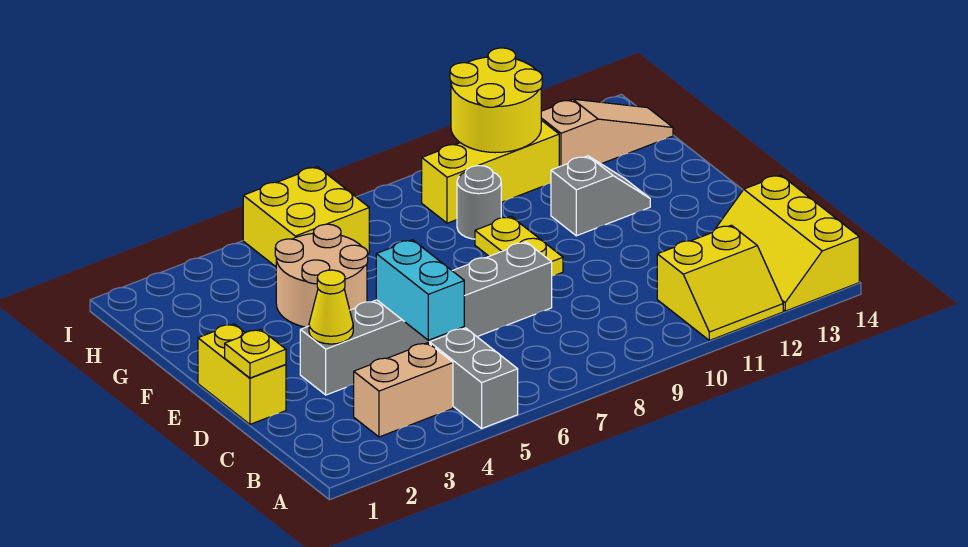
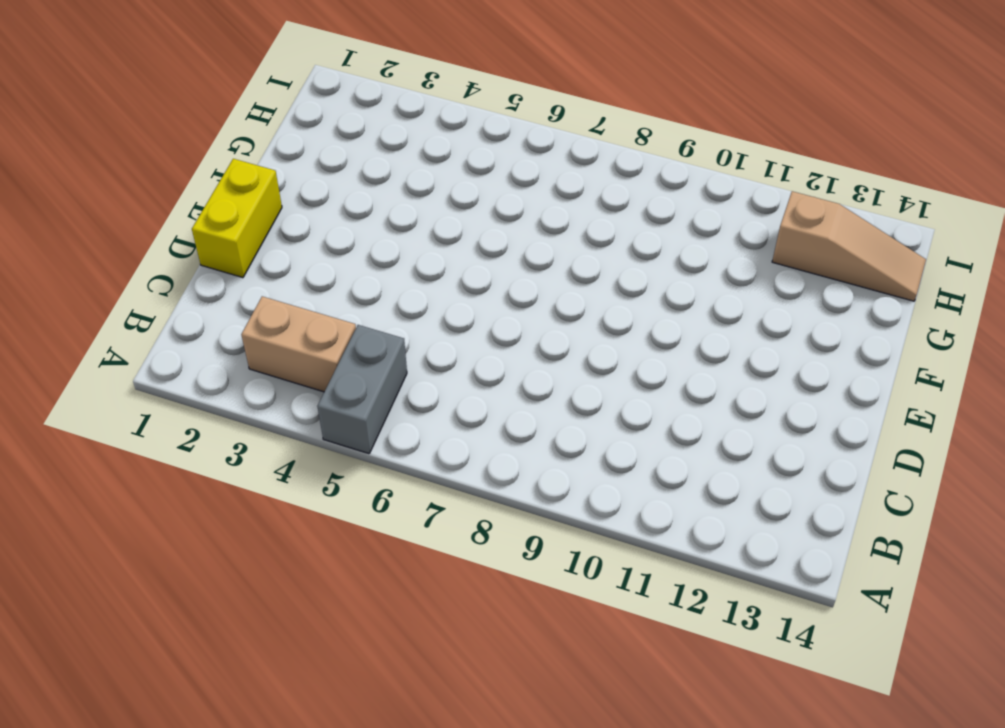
none -> yellow slope A11:B12 level 1 top B
none -> yellow slope A13:C14 level 1 top 14
none -> grey brick D3:D8 level 1

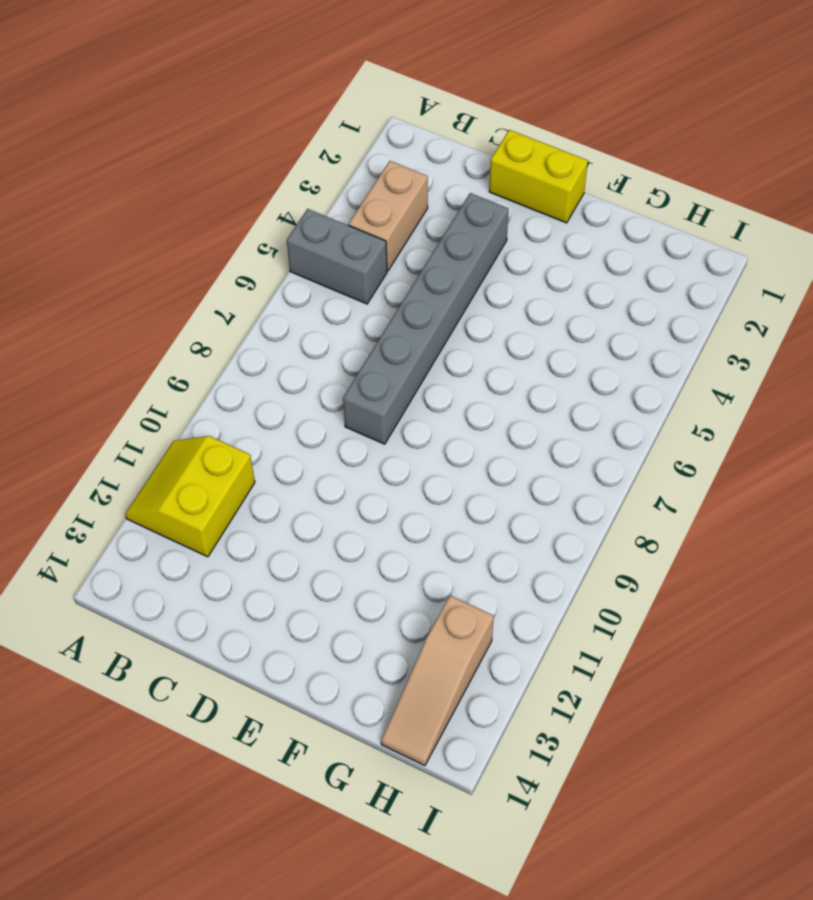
none -> yellow slope A13:C14 level 1 top 14
none -> yellow plate E9:F9 level 1
none -> tan round brick F4:G5 level 1

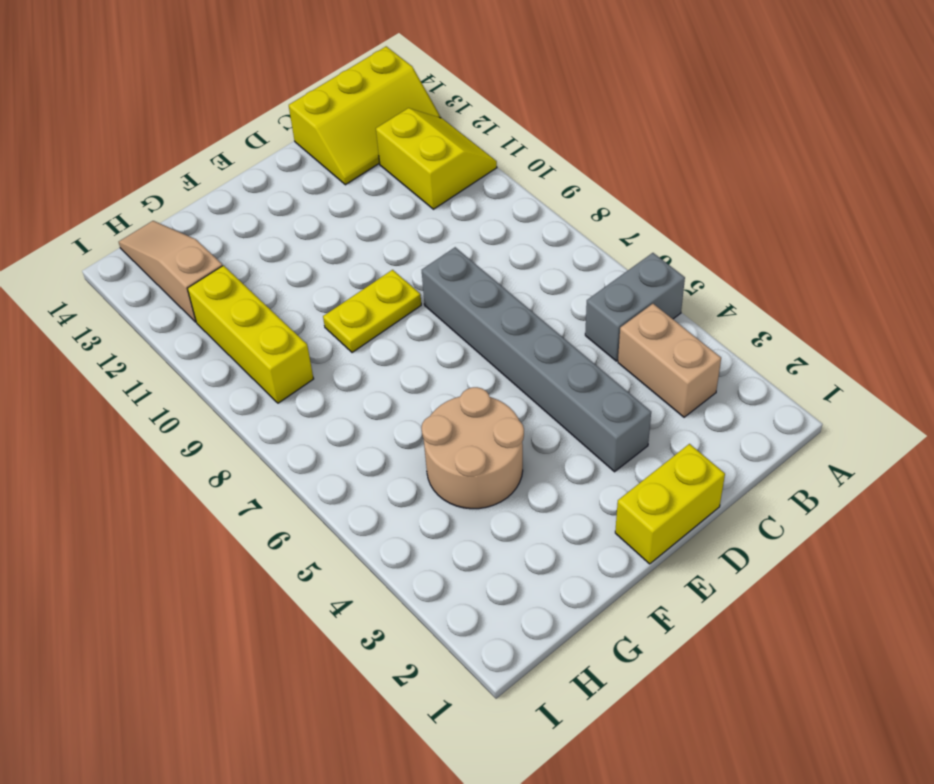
none -> grey slope F11:F12 level 1 top 11
none -> grey round brick G9 level 1
none -> yellow brick H5:I6 level 1

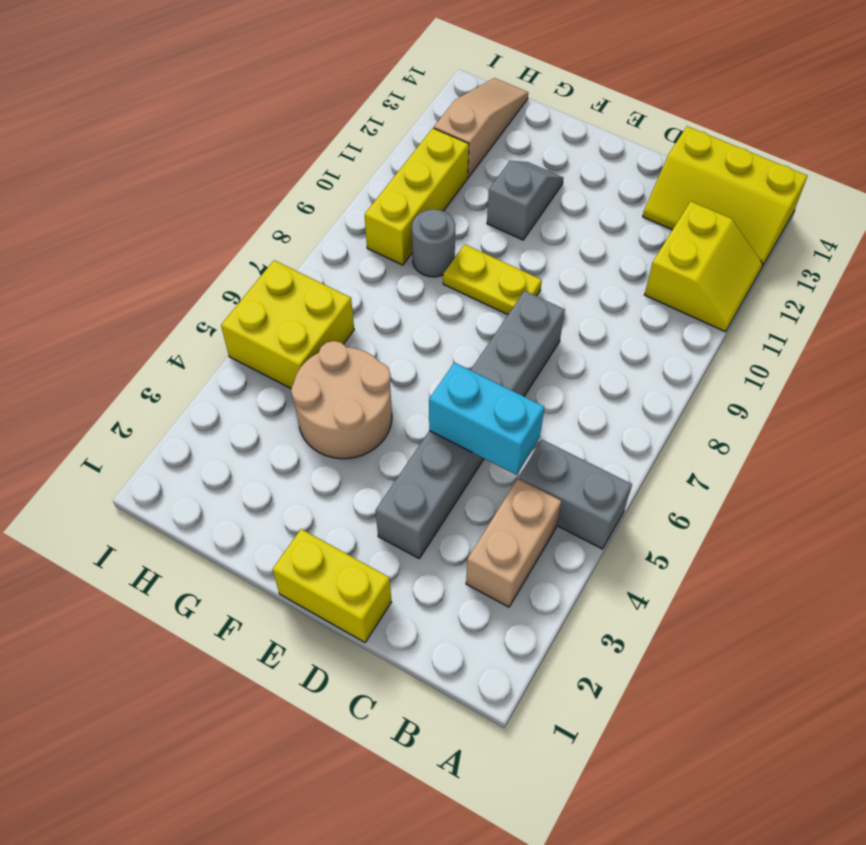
none -> yellow plate D1 level 2
none -> yellow cone D3 level 2
none -> yellow round brick H10:I11 level 2

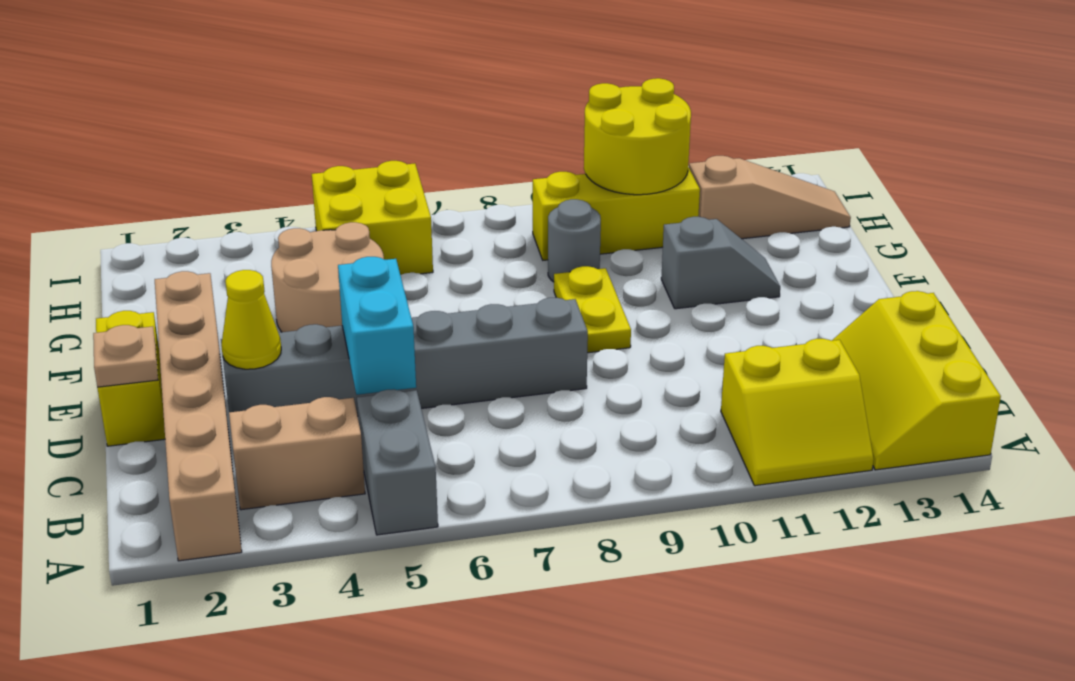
tan brick A2:F2 level 1 -> none
tan plate D1 level 2 -> yellow plate D1 level 2

